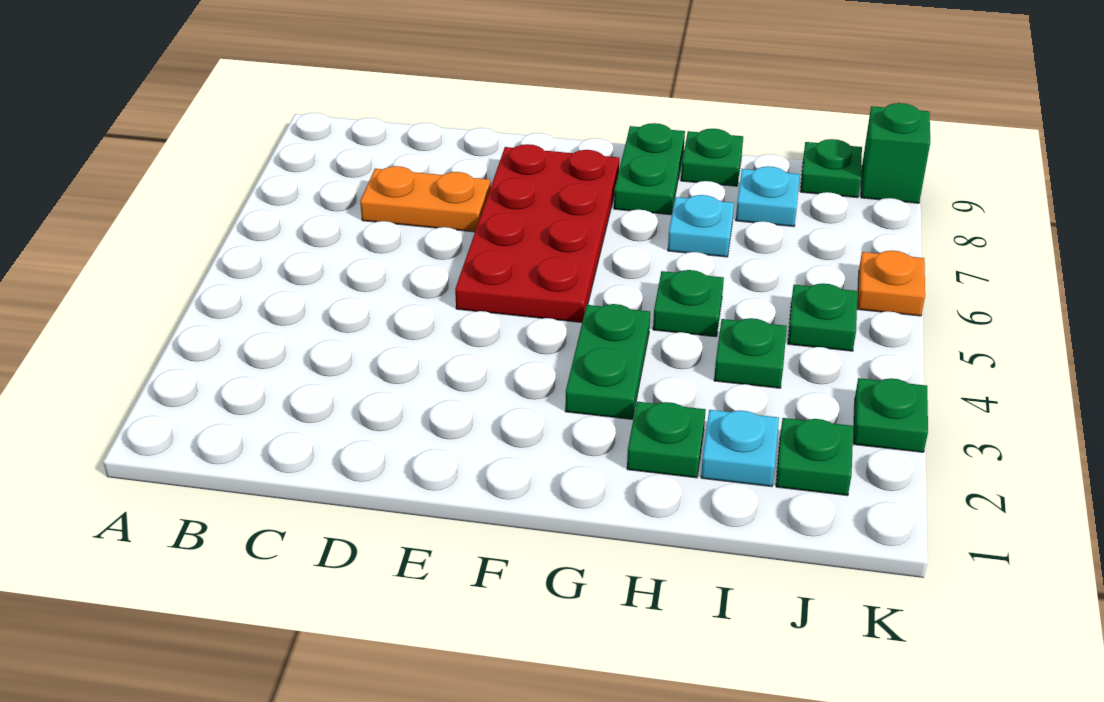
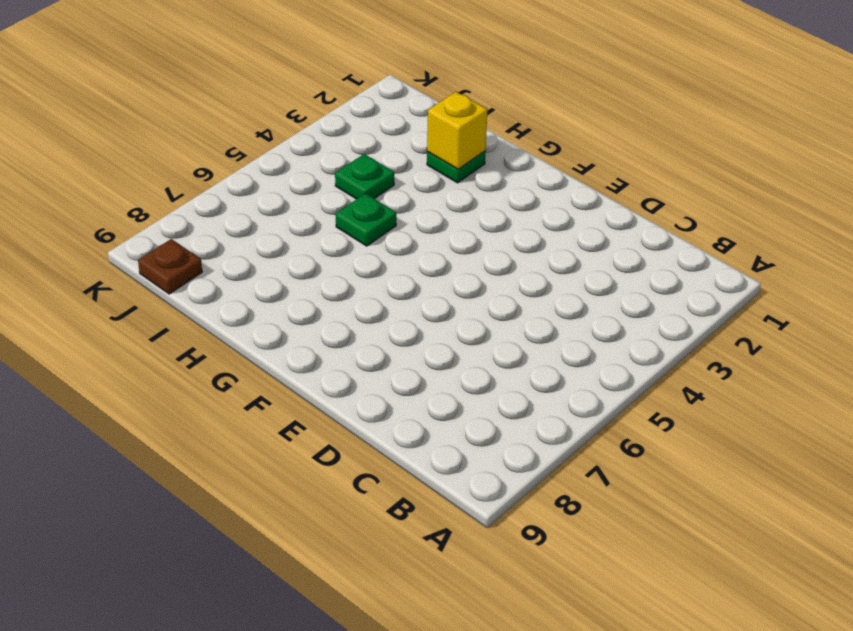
yellow brick H2 level 2 -> none
brown plate J9 level 1 -> green plate J9 level 1
none -> orange plate C7:D7 level 1
none -> red plate E5:F8 level 1
none -> green plate G3:G4 level 1

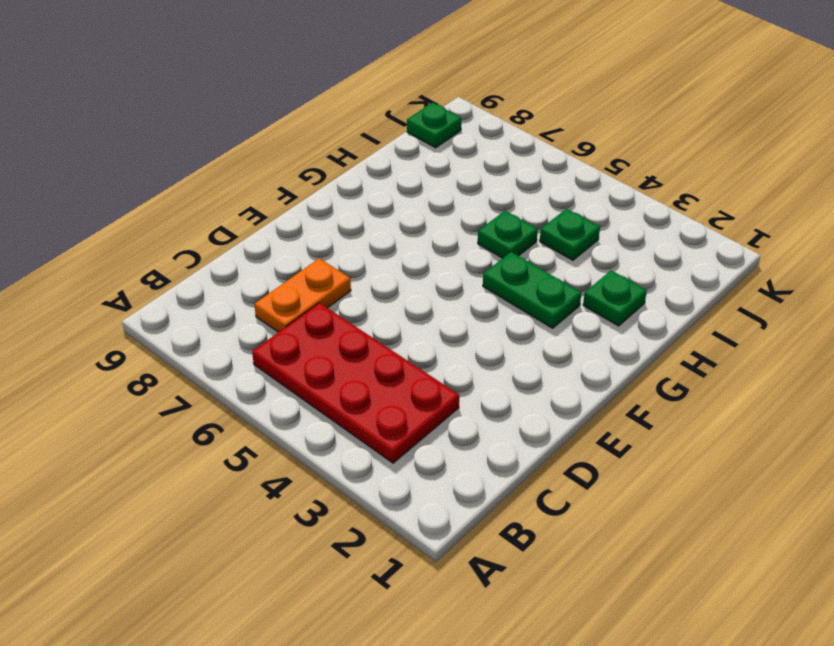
red plate B3:C6 level 1 -> red plate E5:F8 level 1
none -> green plate G8:G9 level 1
none -> cyan plate H7 level 1
none -> green plate H9 level 1

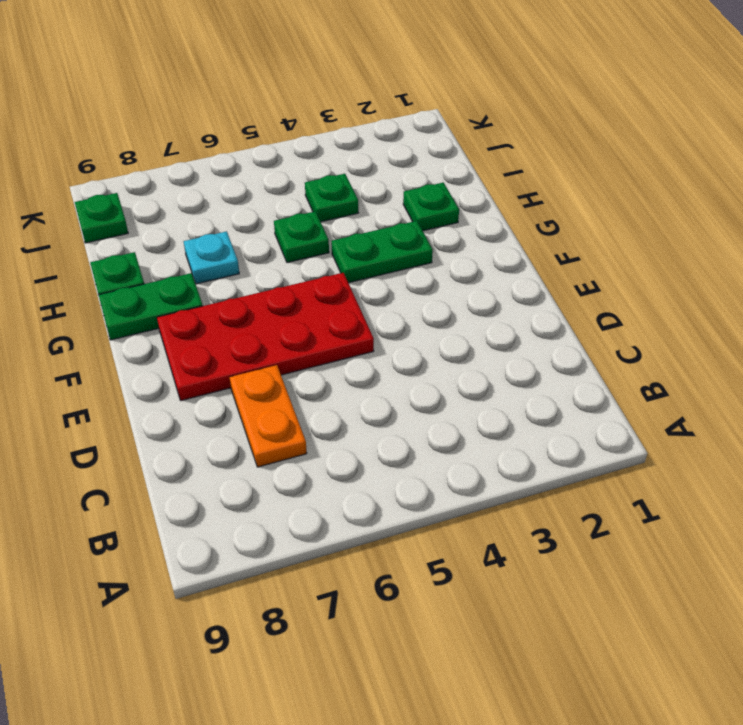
none -> cyan plate I2 level 1
none -> cyan plate I8 level 1
none -> green plate J2 level 1

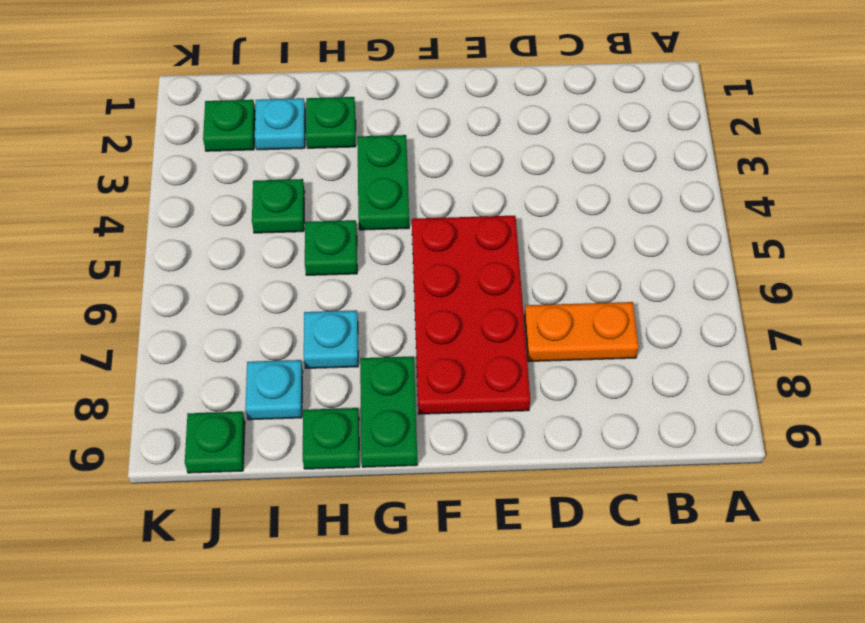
none -> green plate J5 level 1
none -> green plate K3 level 1
none -> orange plate K6 level 1

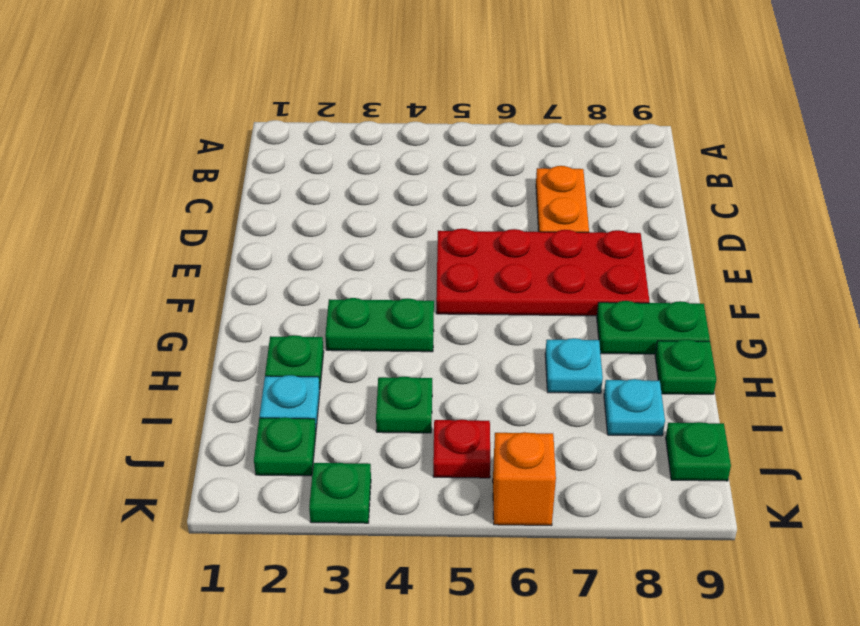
red plate J5 level 1 -> green plate J5 level 1
orange brick K6 level 1 -> orange plate K6 level 1
none -> green plate H5 level 1
none -> green brick K9 level 1

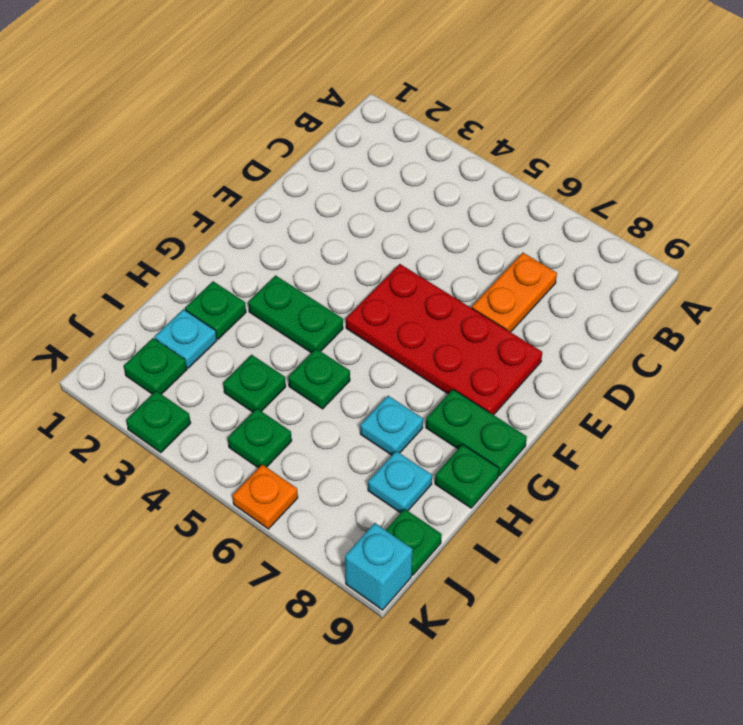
cyan brick K9 level 1 -> green brick K9 level 1

